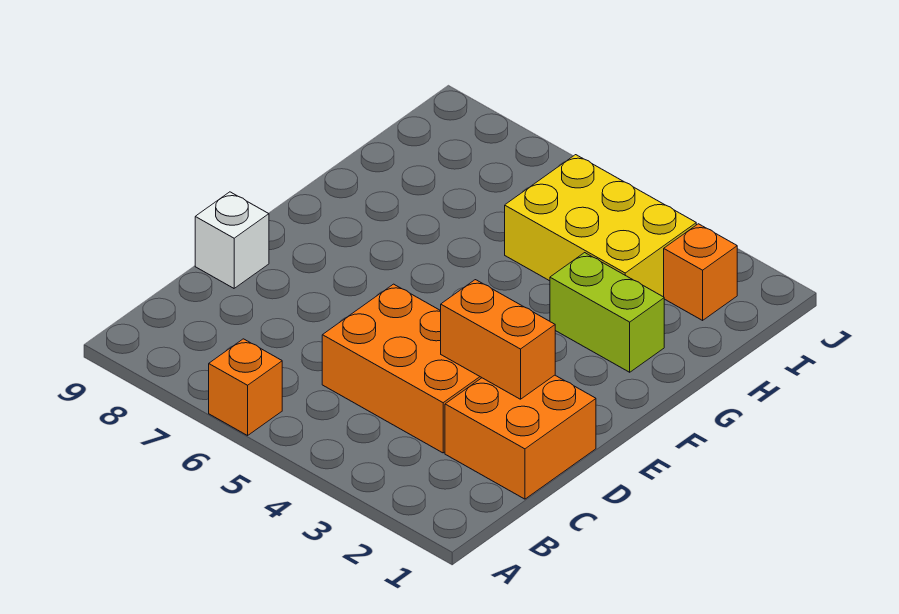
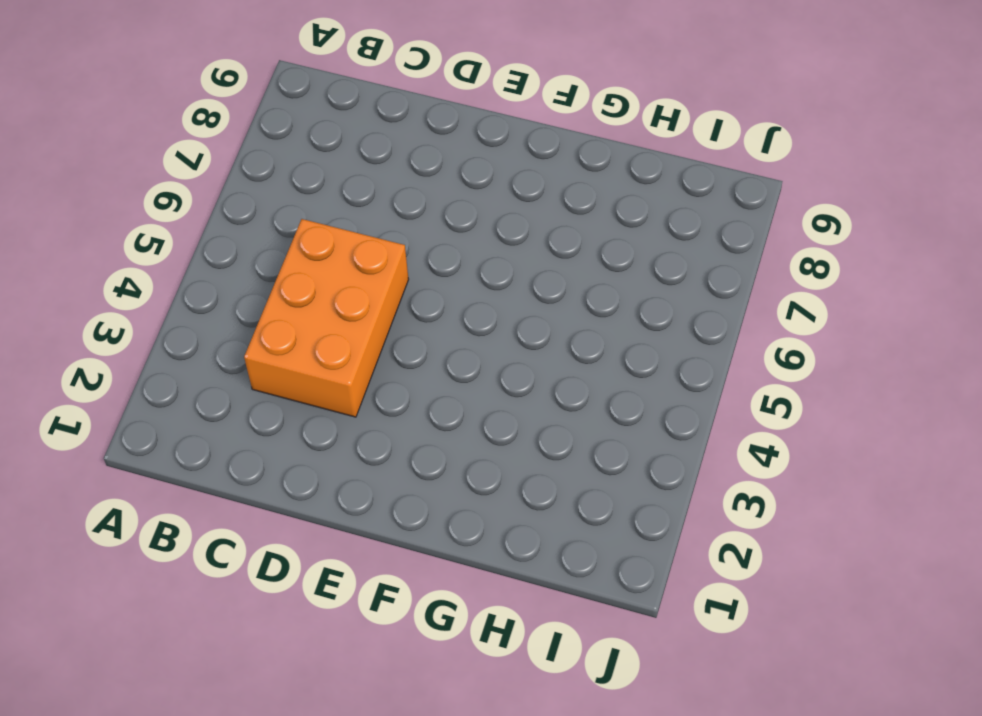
none -> orange brick A6 level 1
none -> orange brick C1:D2 level 1

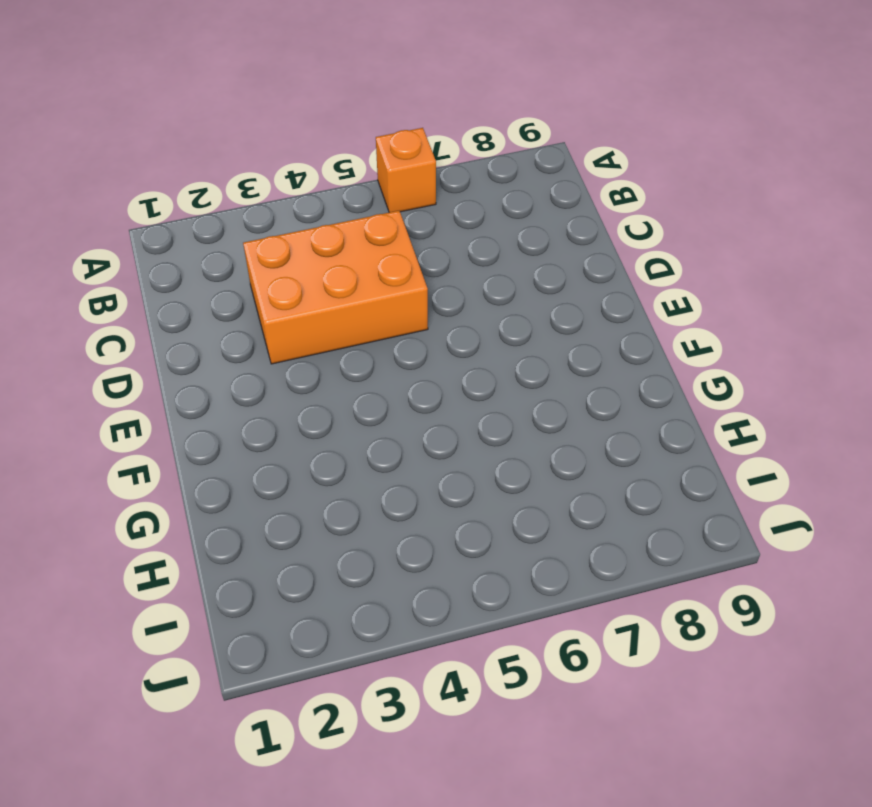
none -> orange brick C1:D2 level 1
none -> white brick D9 level 1

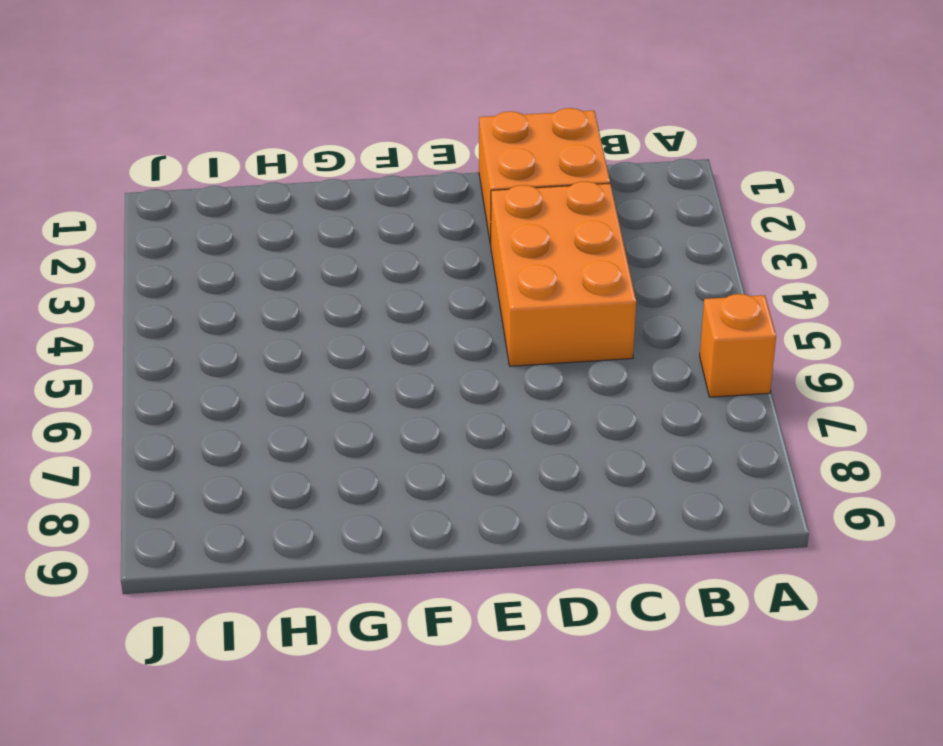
none -> white brick D9 level 1
none -> lime brick G2:G3 level 1

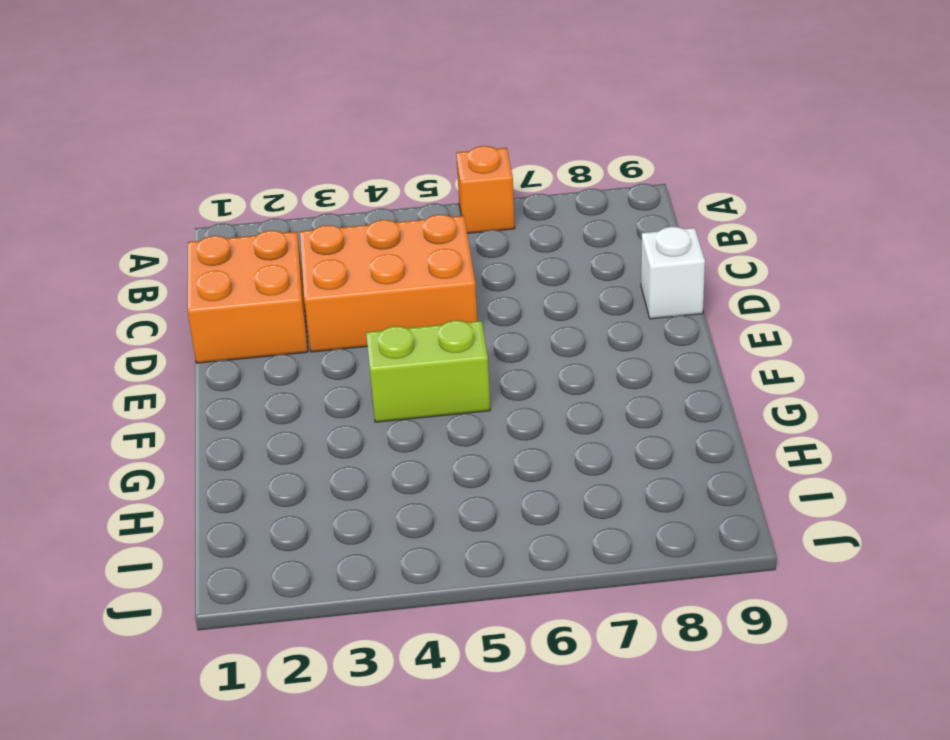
lime brick F4:F5 level 1 -> lime brick G2:G3 level 1
none -> yellow brick H3:I5 level 1
none -> orange brick I2 level 1

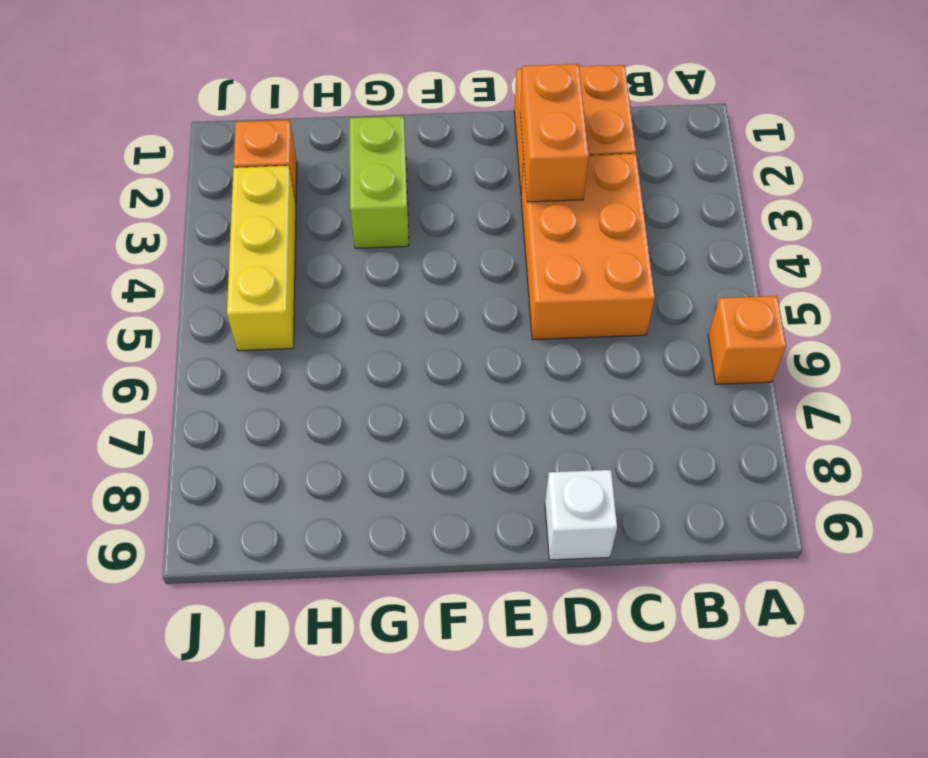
yellow brick I3:I5 level 1 -> yellow brick H3:I5 level 1

